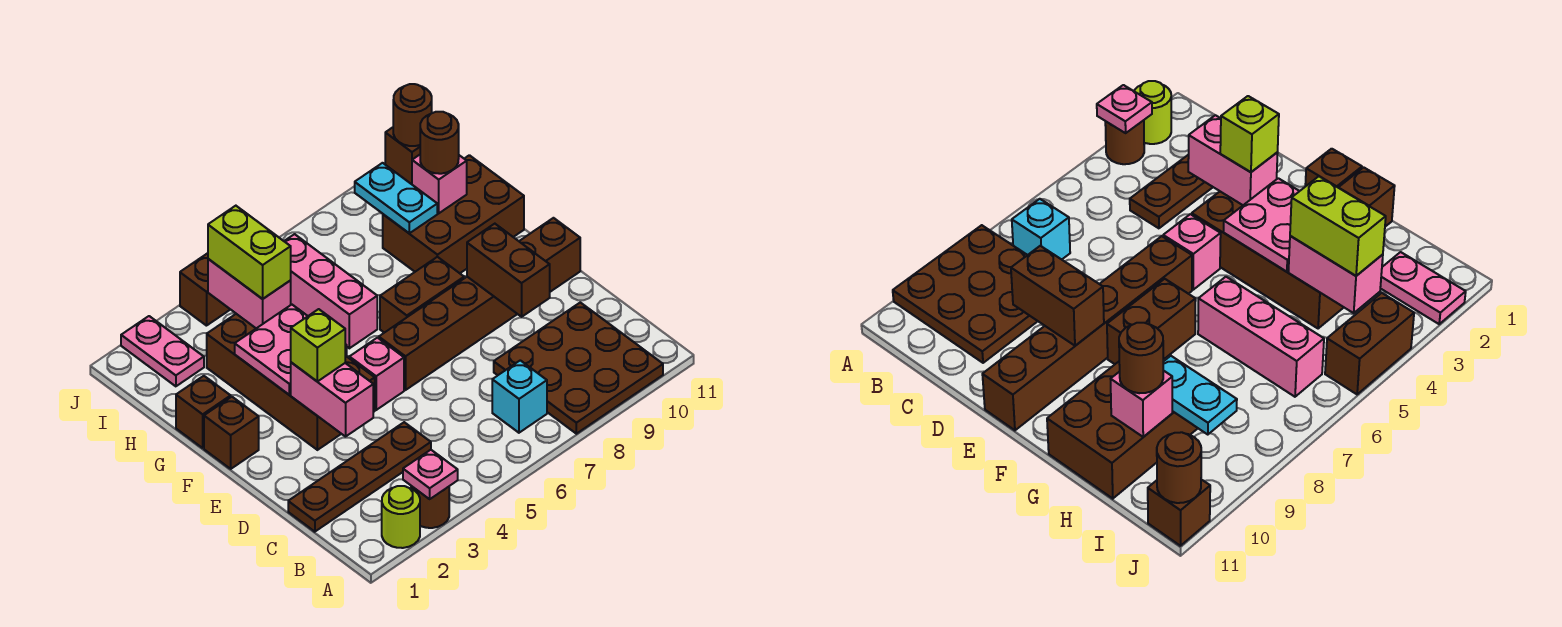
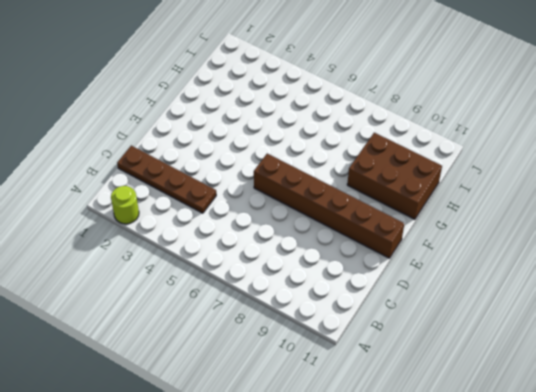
none -> brown round brick A3 level 1
none -> brown plate A8:C10 level 1
none -> cyan brick B7 level 1

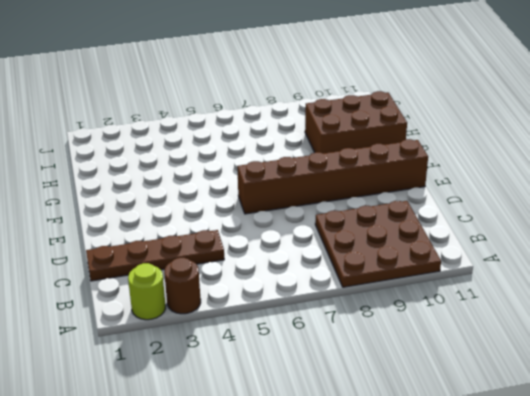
none -> cyan brick B7 level 1
none -> brown brick E3:H4 level 1
none -> pink brick E5 level 1

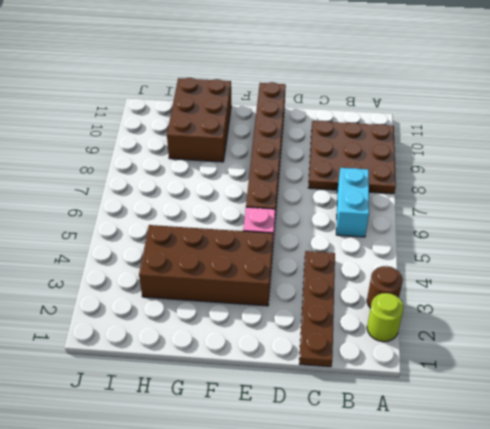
cyan brick B6:B7 level 1 -> cyan brick B7 level 1
none -> brown brick F1 level 1
none -> brown brick F7:F8 level 1
none -> brown brick G1 level 1

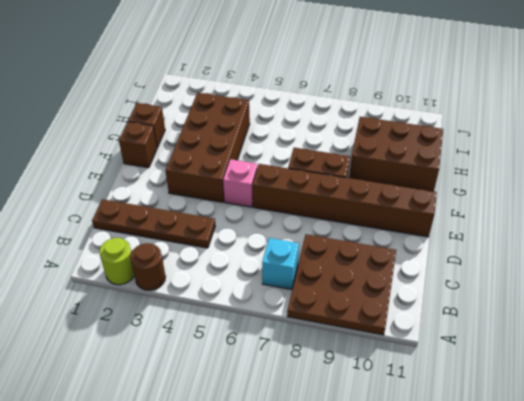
none -> pink brick G6:I6 level 1
none -> pink plate I2:J2 level 1
none -> brown brick J4:J5 level 1

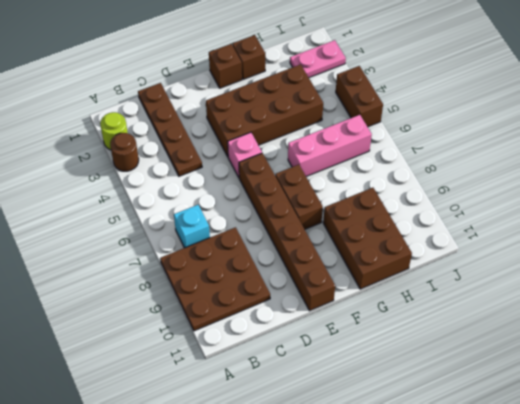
none -> brown brick J11 level 1
none -> pink plate A3 level 2
none -> pink brick D3:E3 level 2

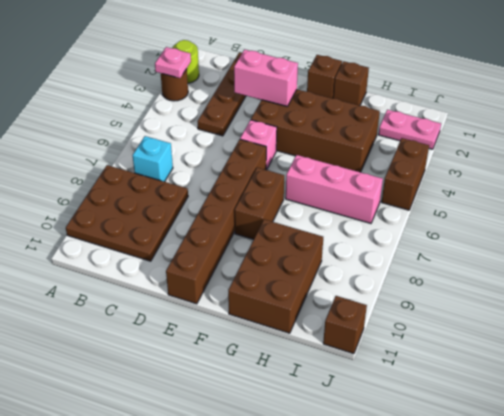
none -> brown brick D9:E9 level 2
none -> pink plate F3:G4 level 2
none -> pink brick H4:I4 level 2

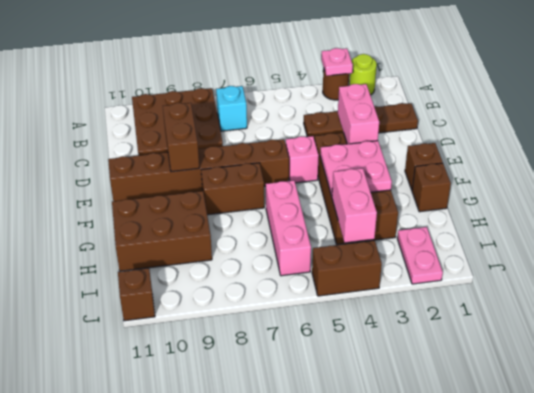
none -> cyan plate H9:I9 level 2
none -> pink brick H10 level 2
none -> brown round brick J11 level 2

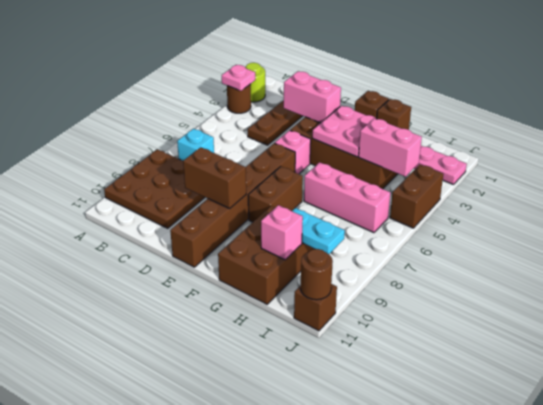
none -> lime brick E3 level 3
none -> lime brick H4:I4 level 3
none -> brown round brick H10 level 3

